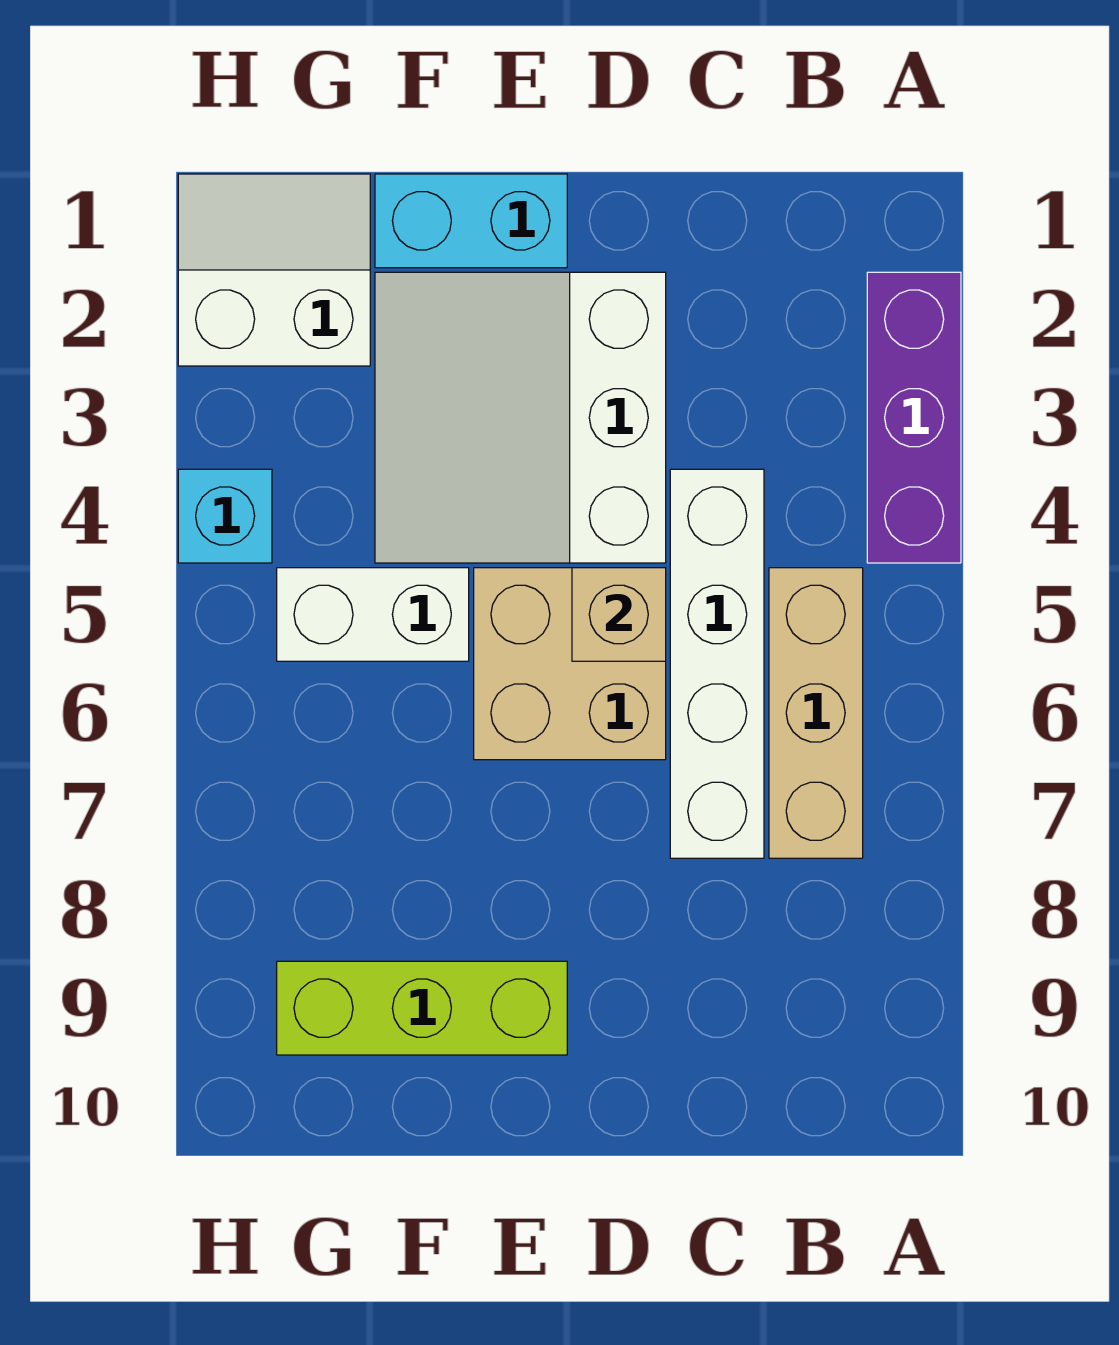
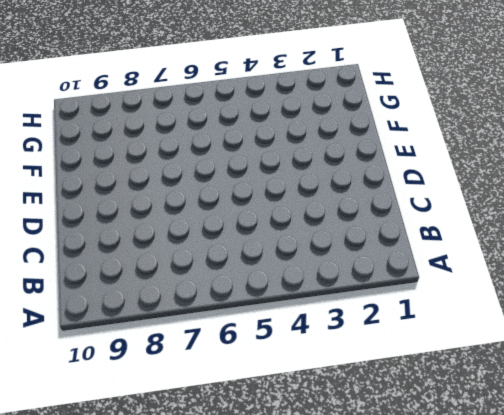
none -> purple brick A2:A4 level 1
none -> tan brick B5:B7 level 1

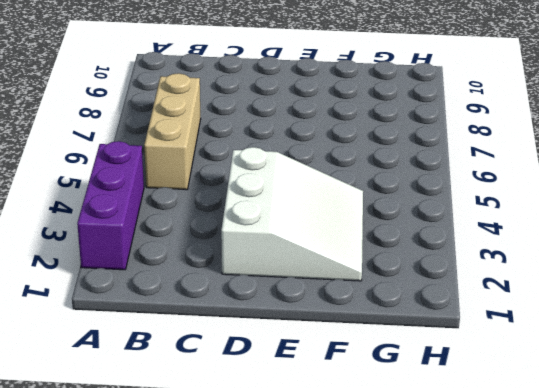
none -> white brick C4:C7 level 1
none -> tan brick D5:E6 level 1

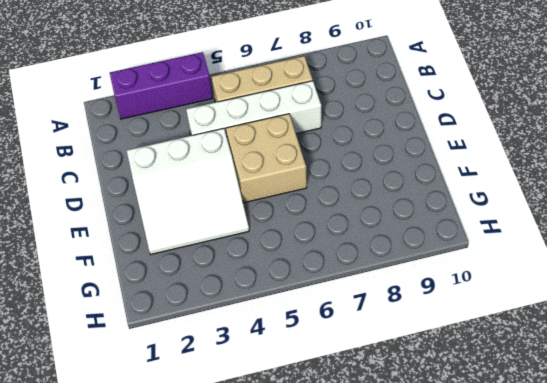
none -> cyan brick E1:F1 level 1
none -> lime brick E9:G9 level 1

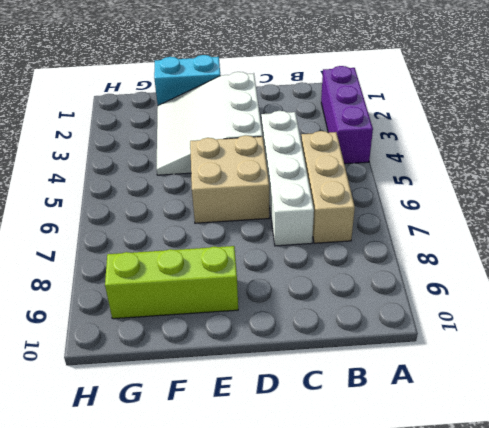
none -> white brick F5:G5 level 1
none -> white slope G1:H2 level 1 top 2

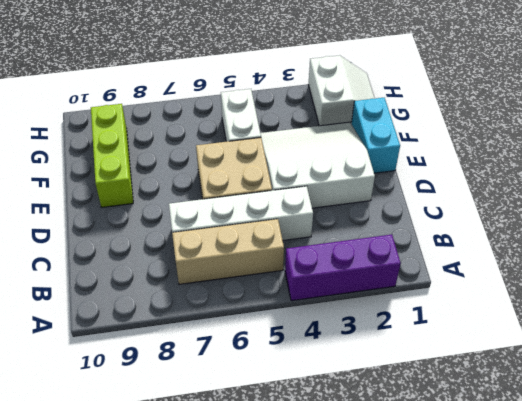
none -> cyan brick H4 level 1
none -> tan brick D5 level 2

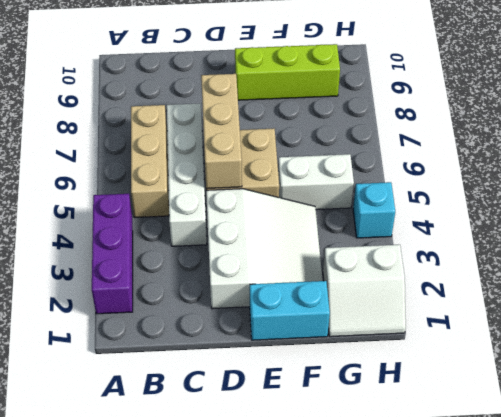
tan brick D5:D7 level 2 -> tan brick D5 level 2

